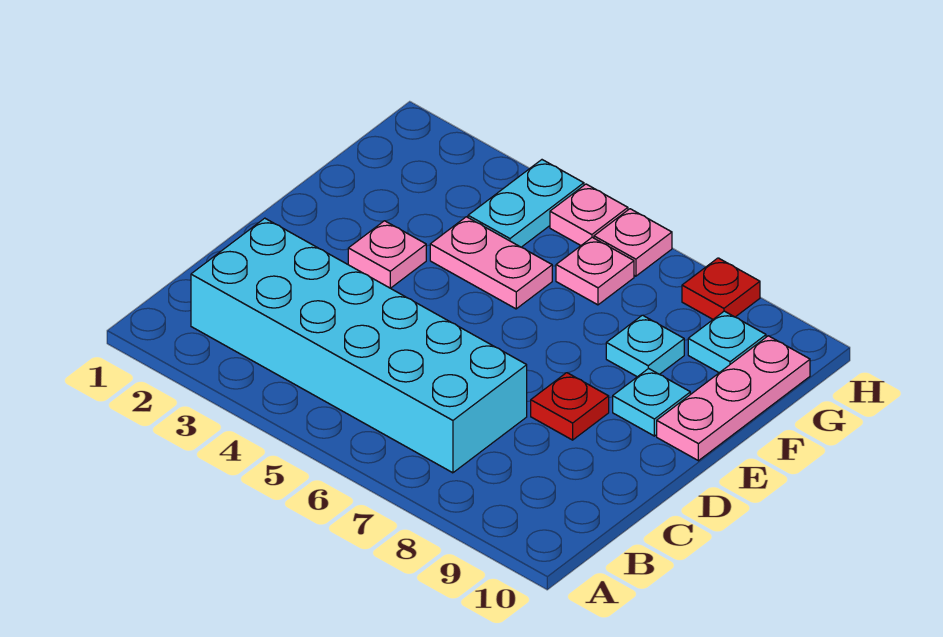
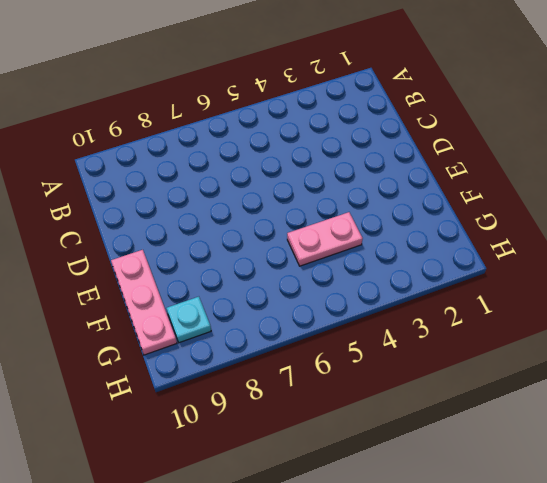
none -> cyan brick B2:C7 level 1
none -> red plate D8 level 1
none -> pink plate E3 level 1

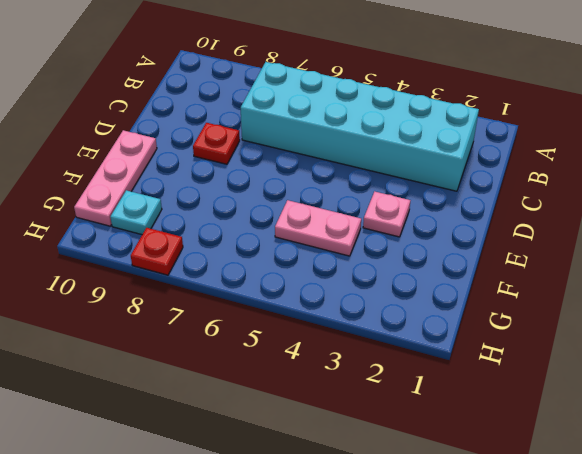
none -> cyan plate E9 level 1
none -> cyan plate F8 level 1
none -> cyan plate G4:H4 level 1

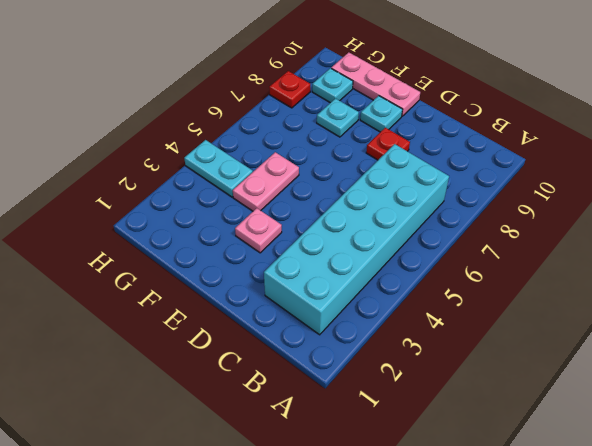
none -> pink plate G6 level 1
none -> pink plate H5 level 1
none -> pink plate H6 level 1

